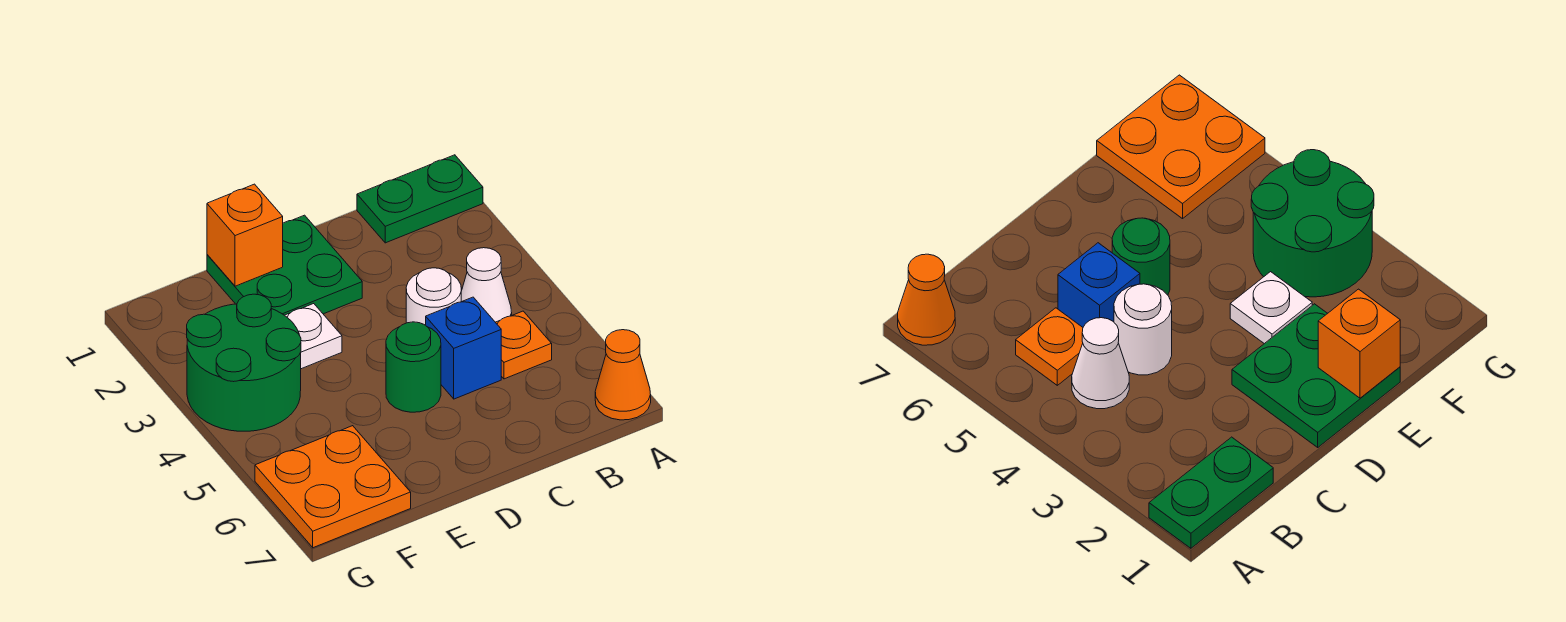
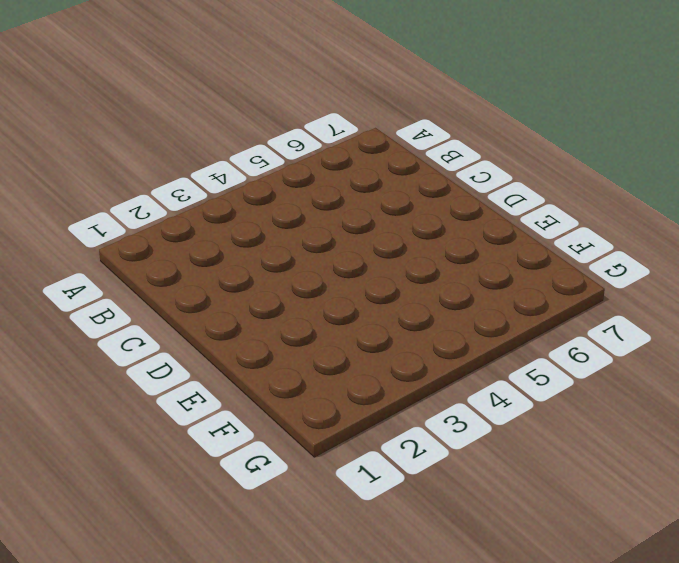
none -> green plate A1:B1 level 1
none -> orange cone A7 level 1
none -> white cone B4 level 1

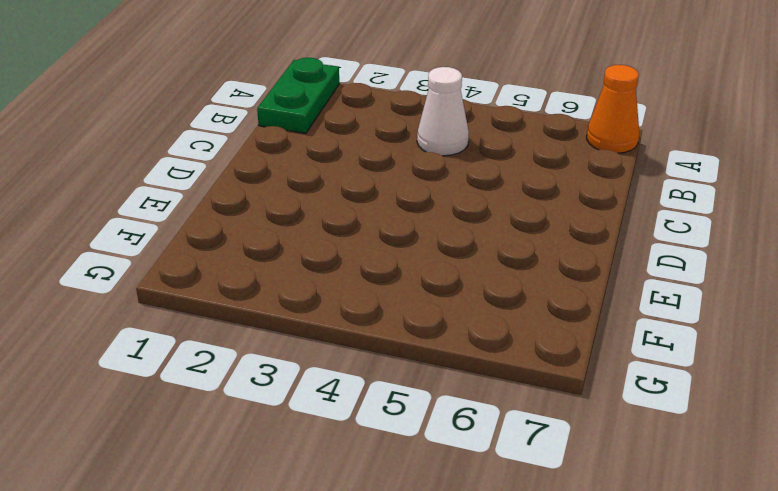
none -> orange plate B5 level 1
none -> white round brick C4 level 1
none -> blue brick C5 level 1

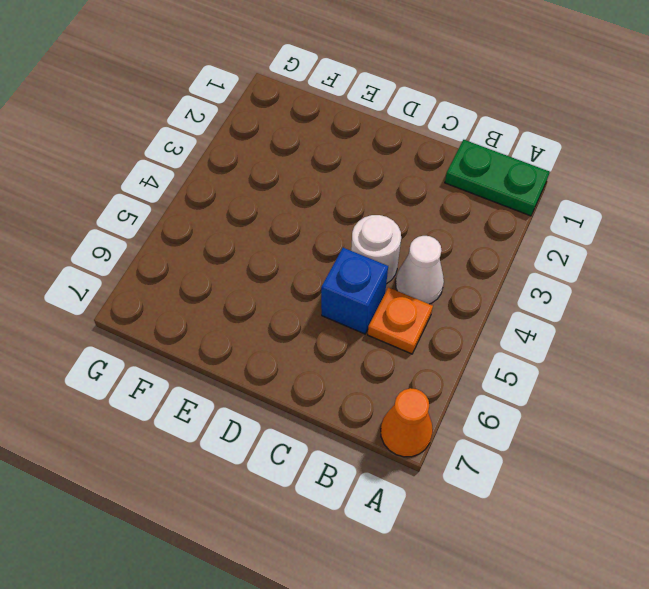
none -> green plate D1:E2 level 1
none -> green round brick D5 level 1
none -> white plate E3 level 1

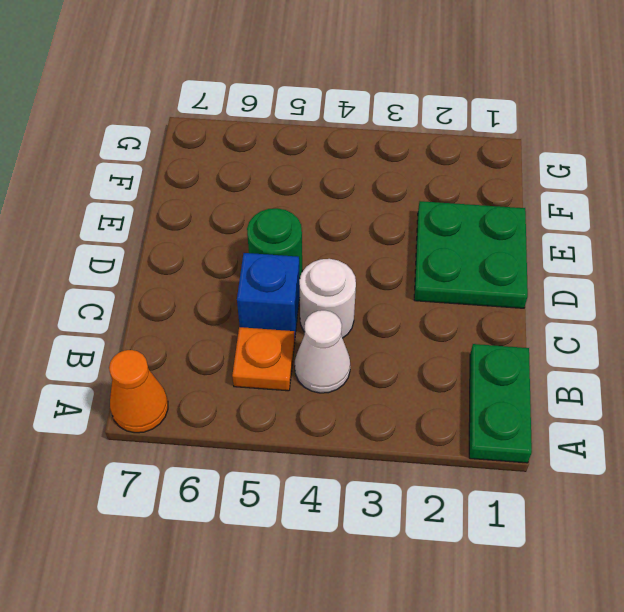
none -> white plate E3 level 1
none -> green round brick F3:G4 level 1
none -> orange plate F6:G7 level 1

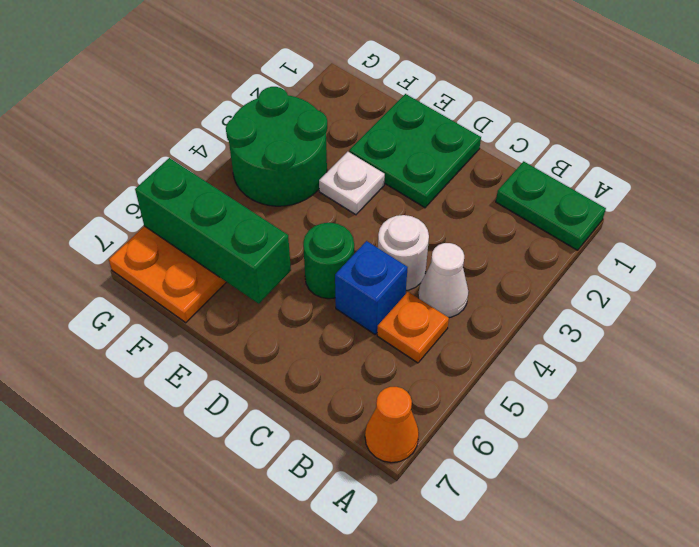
green brick E6:G6 level 2 -> none
none -> orange brick E1 level 2

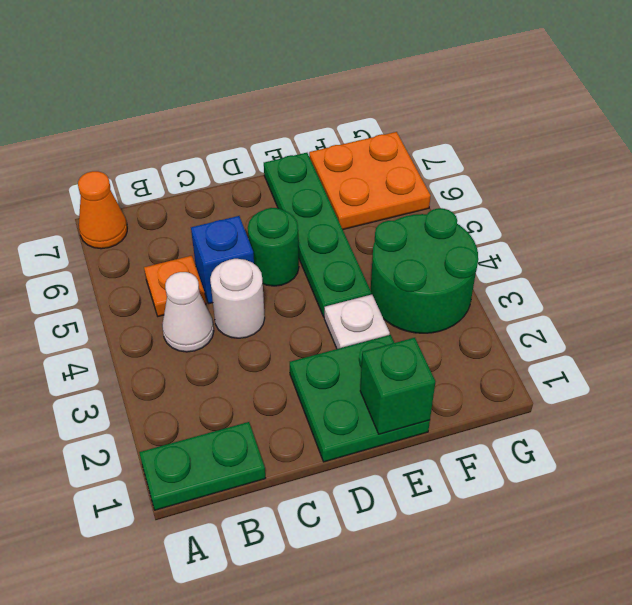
green brick E1 level 2 -> orange brick E1 level 2
green plate E4:E7 level 1 -> none

